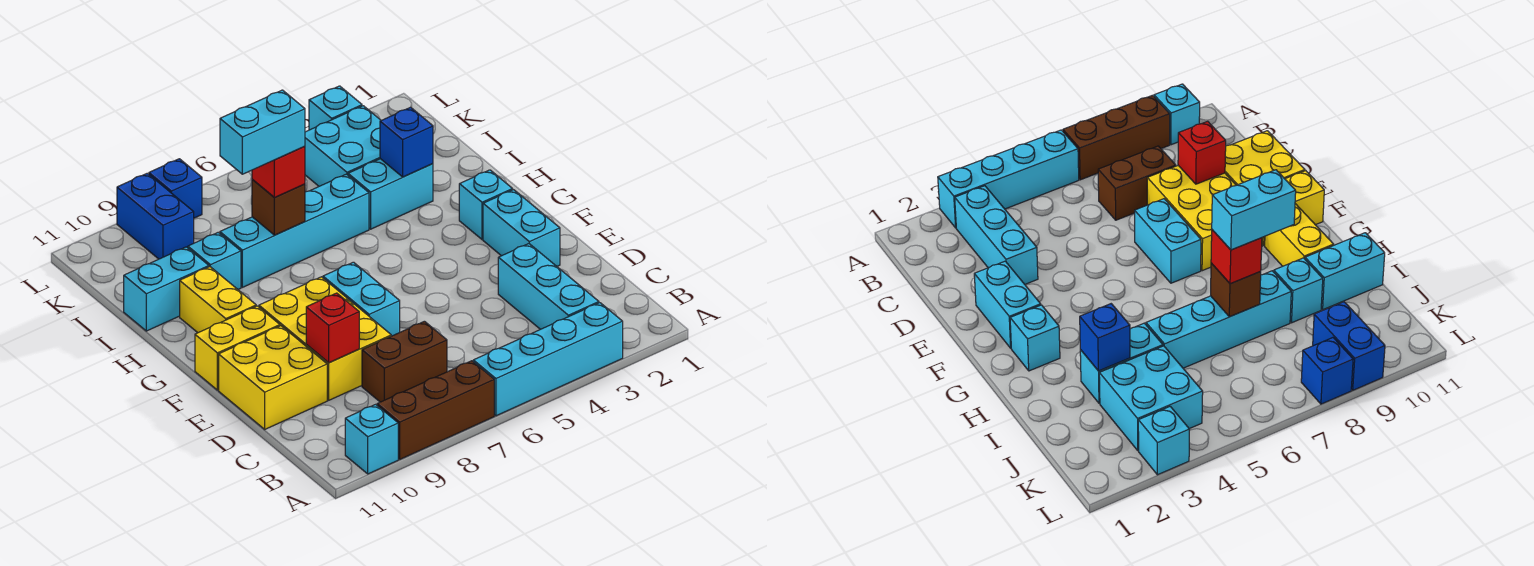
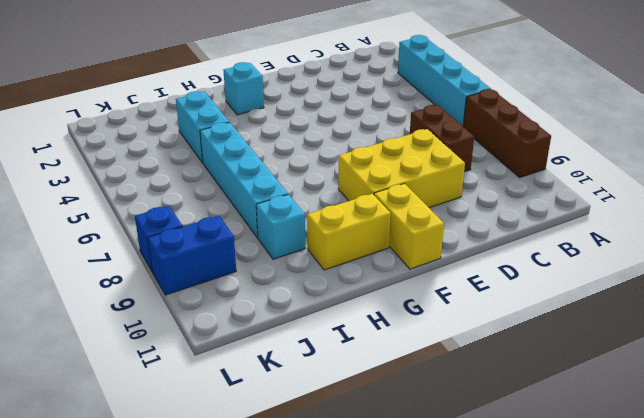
none -> cyan brick A10 level 1
none -> cyan brick B3:D3 level 1
none -> yellow brick D10:E11 level 1

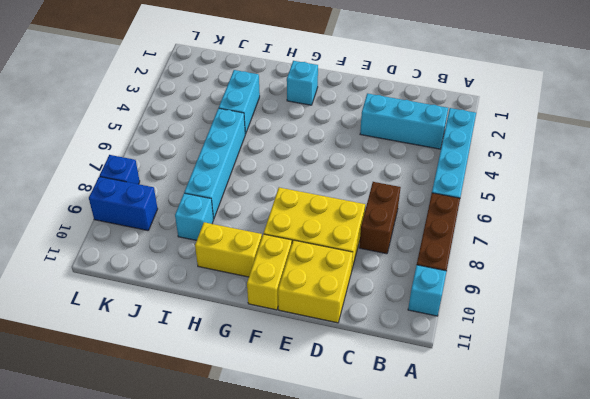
none -> cyan brick E2:F2 level 1
none -> cyan brick E7:F7 level 1
none -> cyan brick I10:I11 level 1

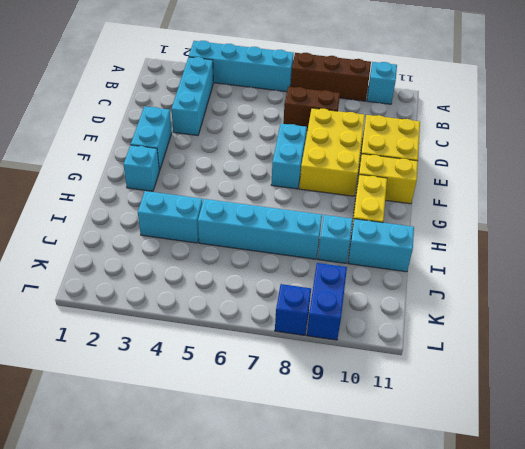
none -> cyan brick J3:K4 level 1
none -> cyan brick L3 level 1
none -> red brick D9 level 2

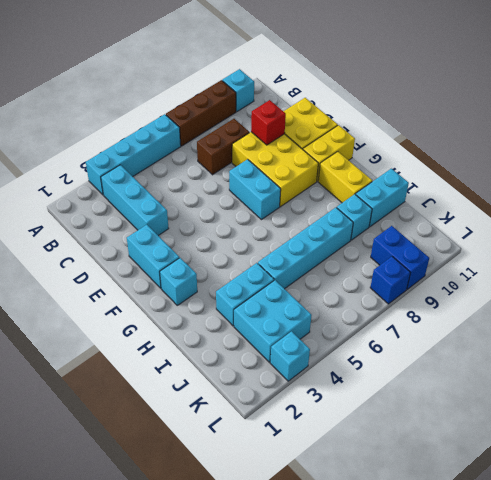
none -> blue brick I3 level 2
none -> brown brick I7 level 2
none -> red brick I7 level 3

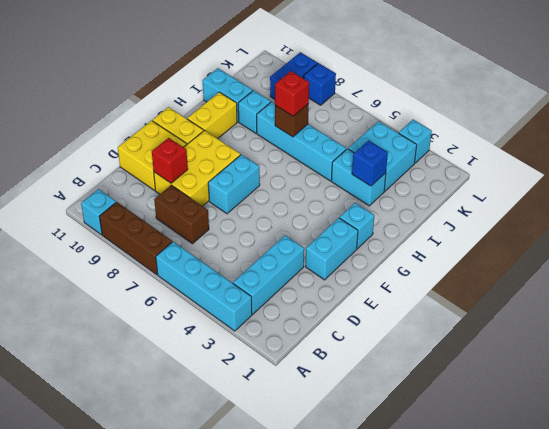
none -> cyan brick I7:I8 level 4

